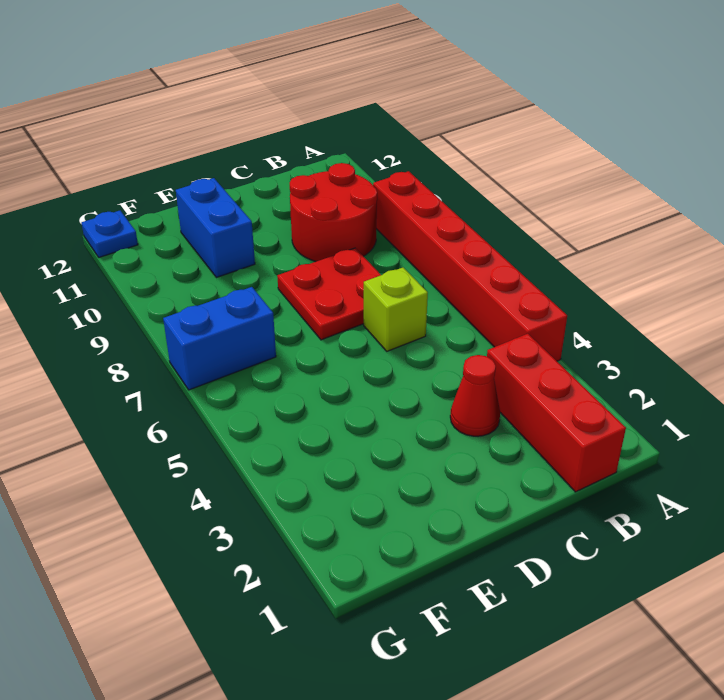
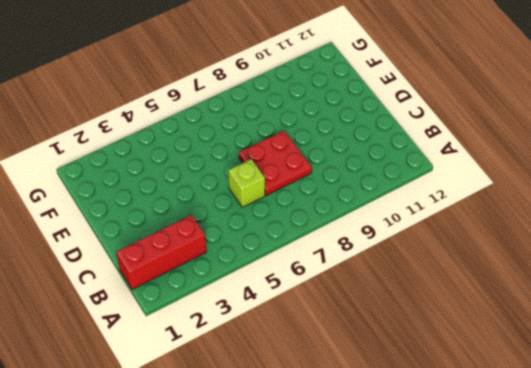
none -> red brick A4:A9 level 1
none -> red round brick B9:C10 level 1

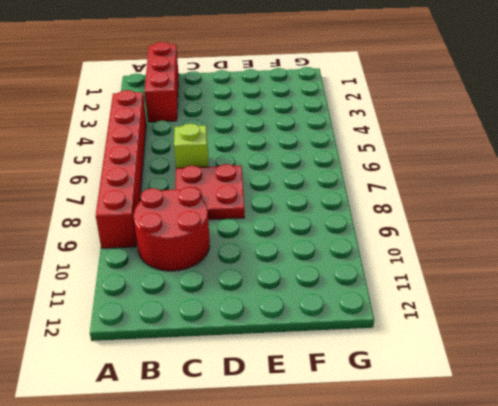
none -> red cone C3 level 1
none -> blue brick E10:E11 level 1

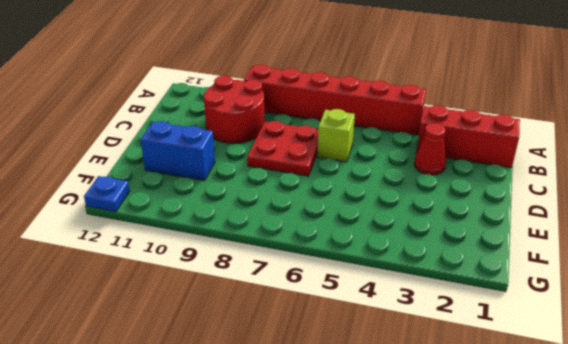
none -> blue brick F7:G7 level 1

